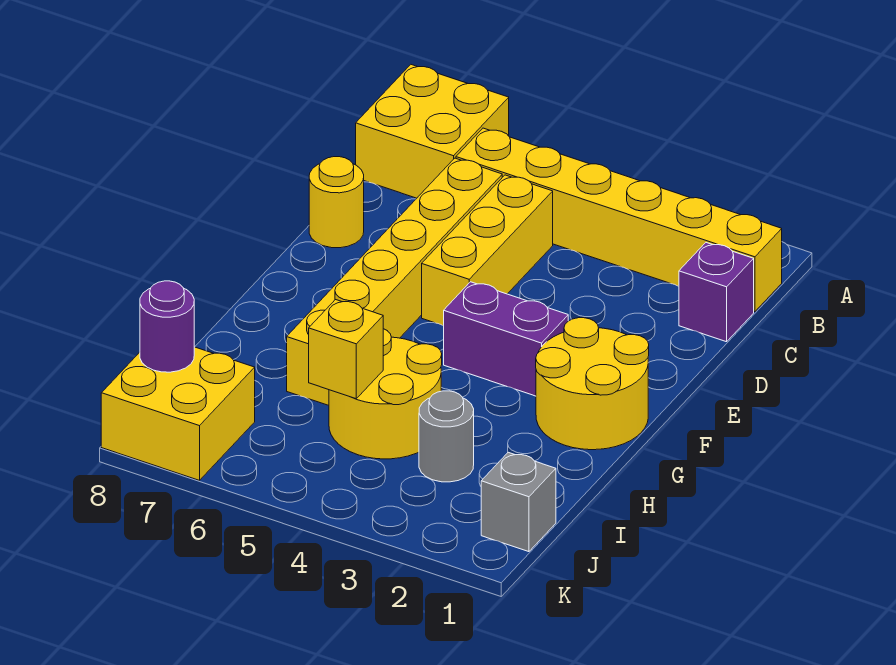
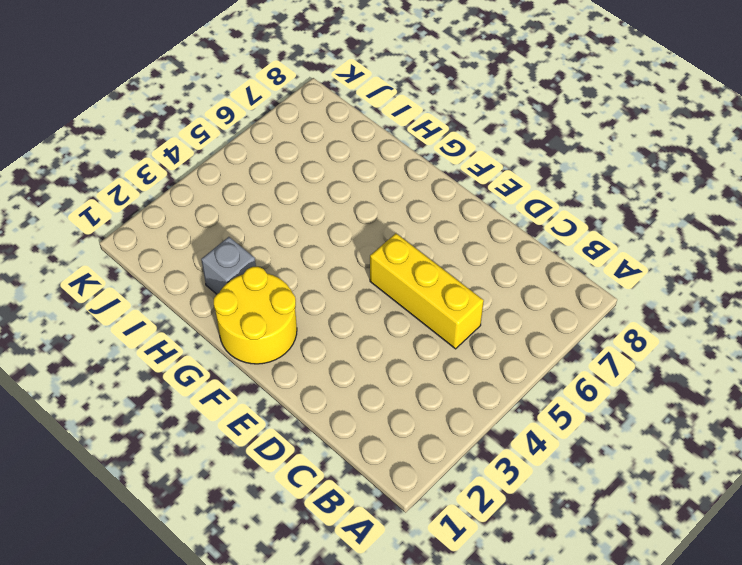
grey brick H2 level 1 -> grey brick J1 level 1
none -> yellow brick A7:B8 level 1
none -> yellow brick B1:B6 level 1
none -> purple brick C1 level 1

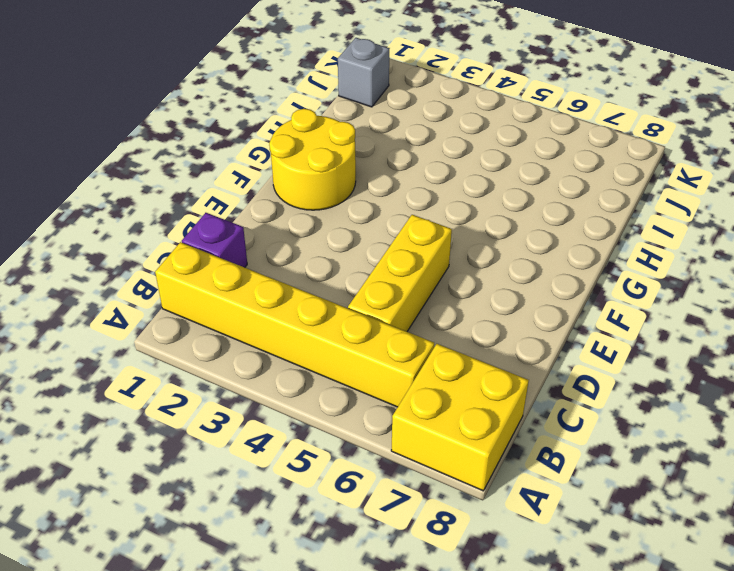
none -> yellow brick C6:H6 level 1
none -> yellow round brick D8 level 1
none -> purple brick F3:F4 level 1

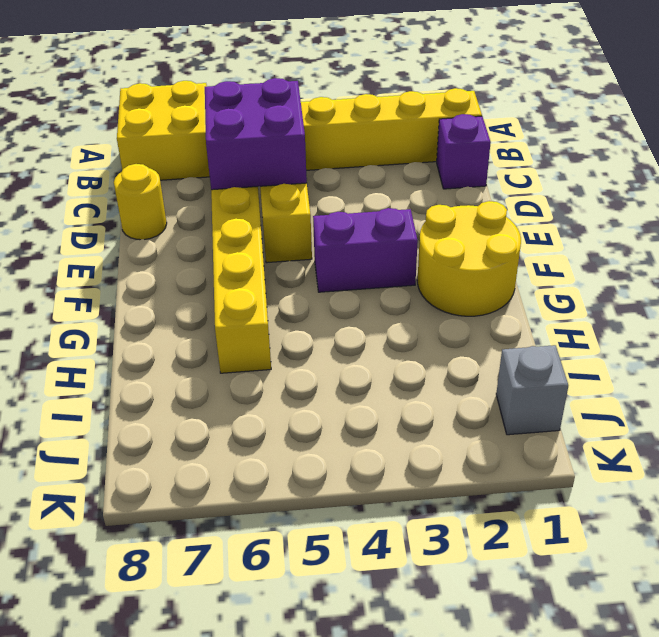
purple brick C5:D6 level 2 -> none
none -> yellow round brick H4:I5 level 1
none -> grey round brick I3 level 1
none -> yellow brick J7:K8 level 1

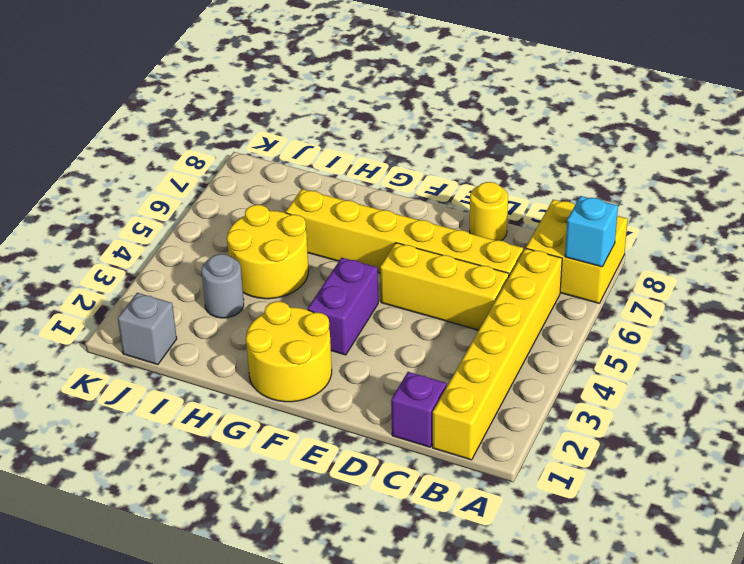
cyan brick A7 level 2 -> none
none -> yellow brick J7:K8 level 1
none -> yellow brick I5 level 2
none -> purple round brick J8 level 2

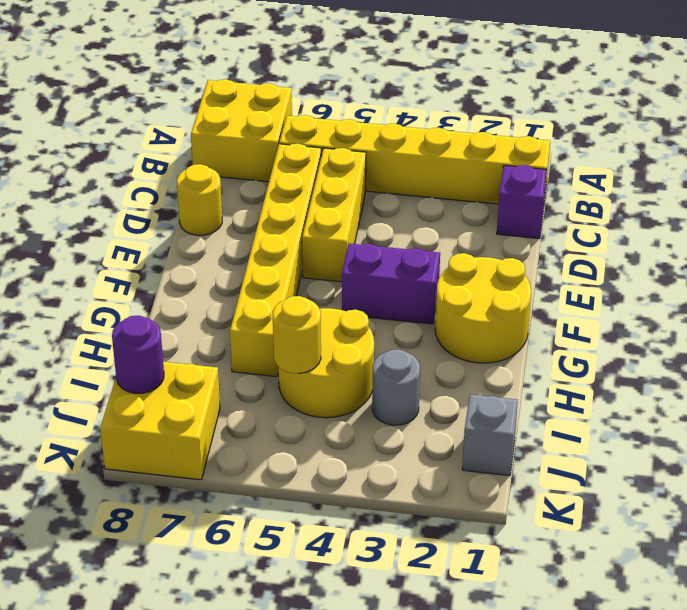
yellow round brick I5 level 2 -> yellow brick I5 level 2

